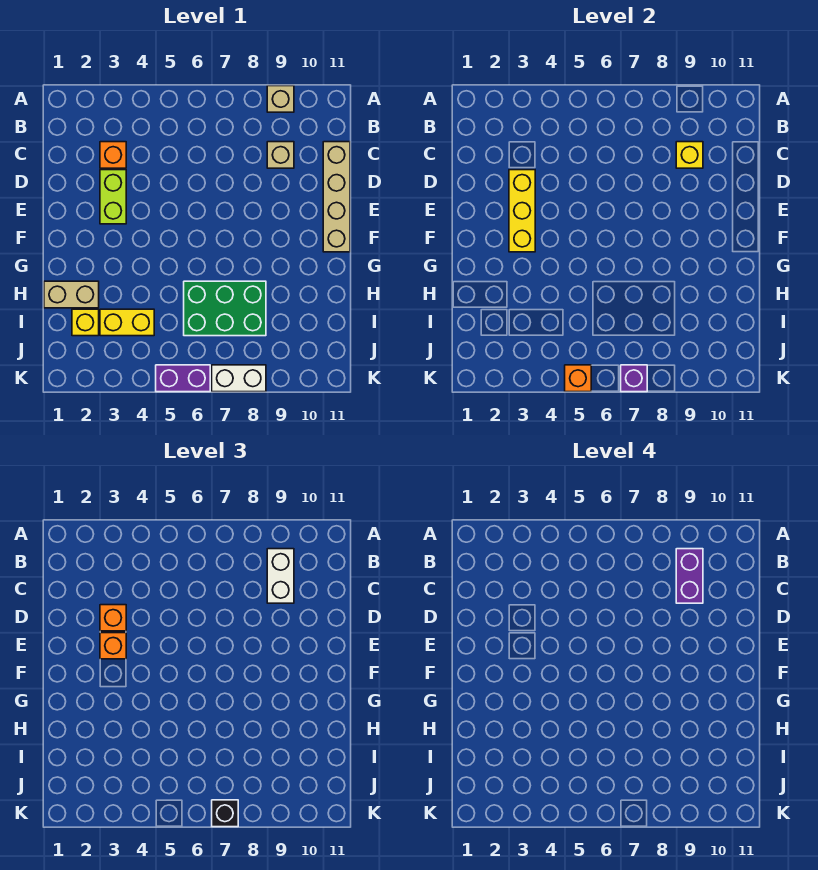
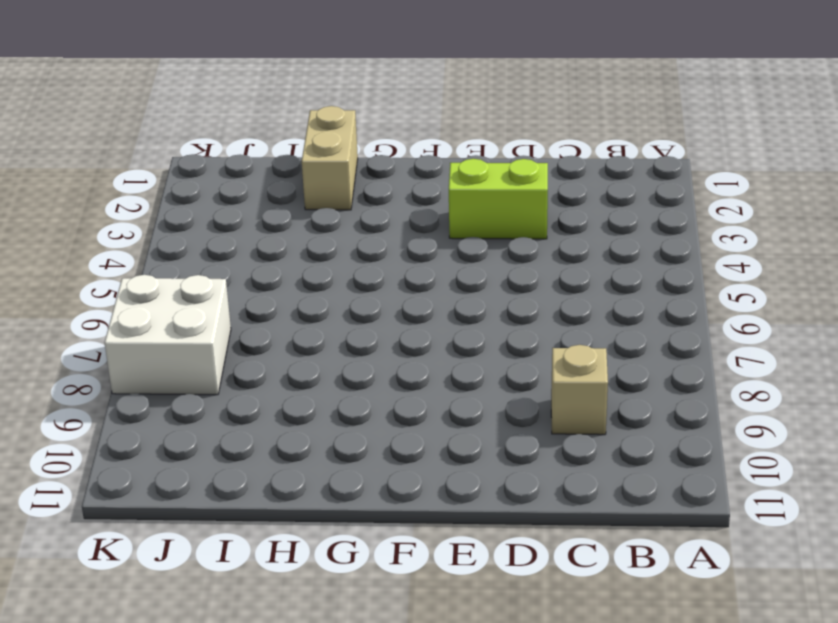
white brick J7:K8 level 1 -> white brick K7:K8 level 1
none -> tan brick A9 level 1
none -> orange brick C3 level 1
none -> tan brick C11:F11 level 1

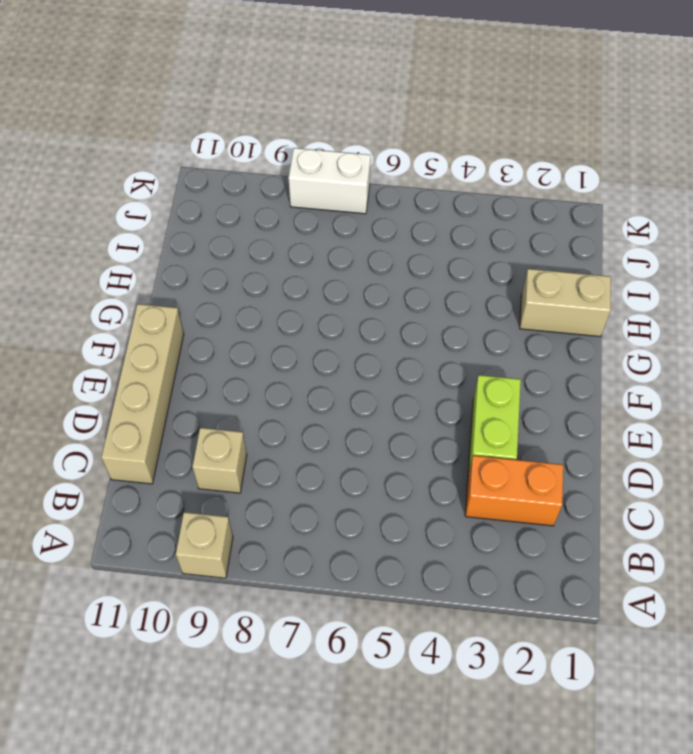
orange brick C2:C3 level 1 -> orange brick C3 level 1
none -> green brick H6:I8 level 1
none -> yellow brick I2 level 1
none -> yellow brick I3:I4 level 1

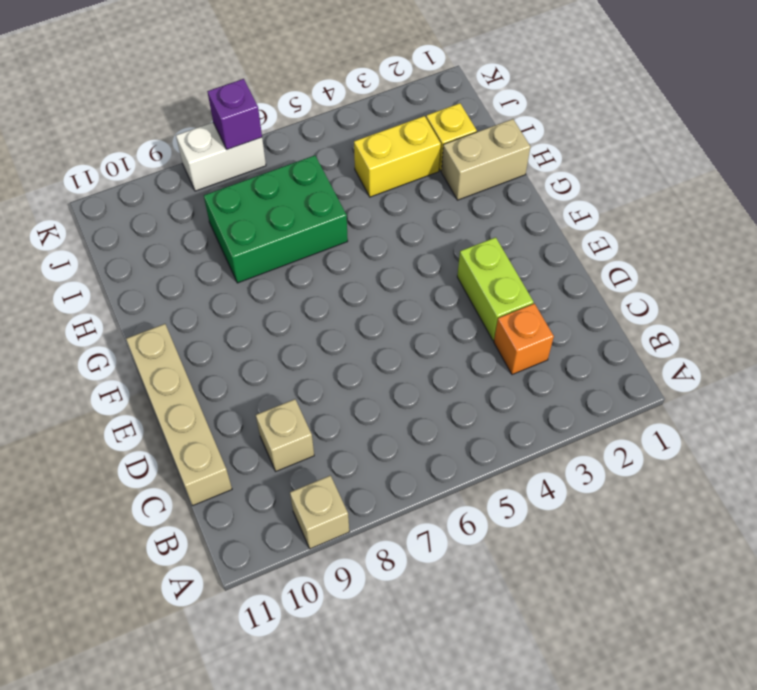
none -> purple brick K5:K6 level 1
none -> yellow brick C9 level 2
none -> yellow brick D3:F3 level 2

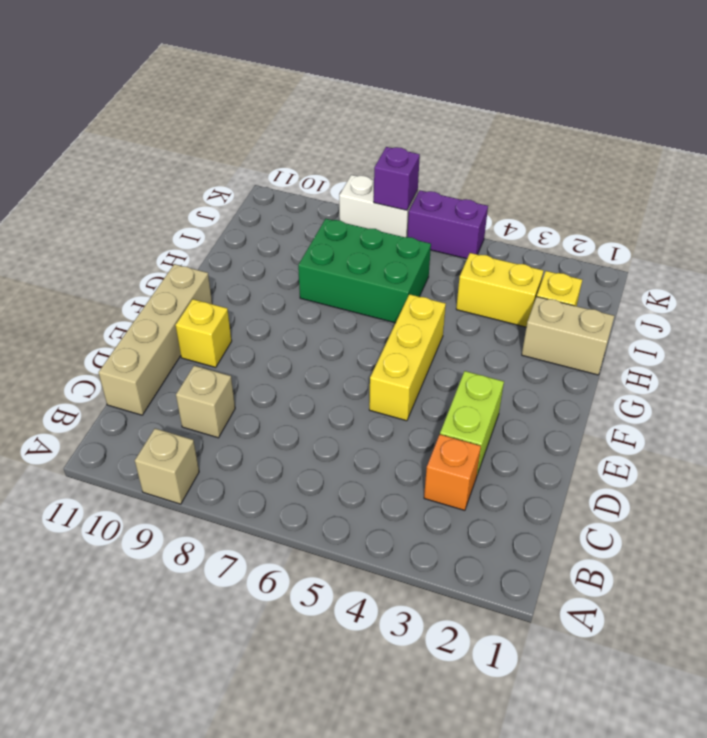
yellow brick E5:G5 level 1 -> yellow brick D3:F3 level 2
yellow brick E10 level 1 -> yellow brick C9 level 2
none -> orange brick K5 level 2
none -> white brick B9:C9 level 3
none -> orange brick D3 level 3

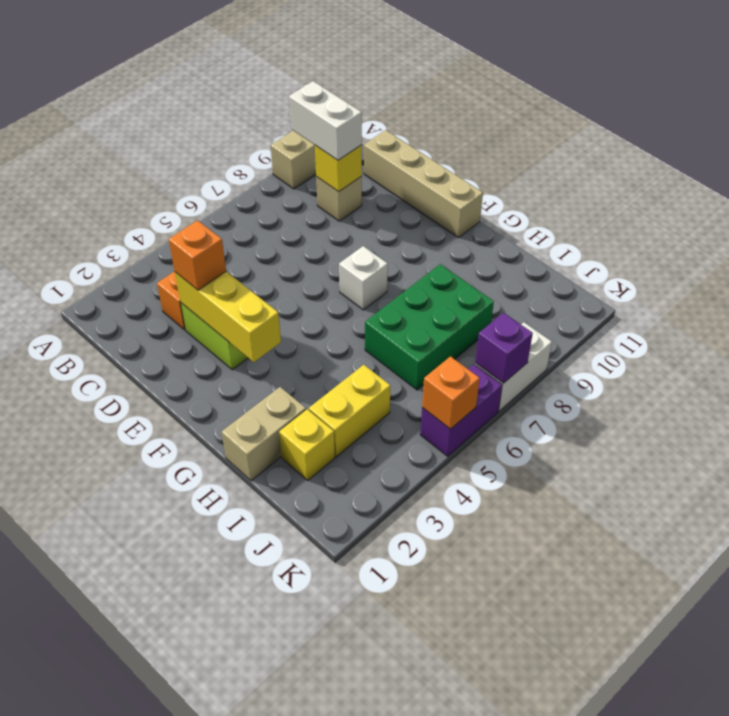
white brick F7 level 1 -> none
none -> orange brick E3 level 3
none -> black brick K7 level 3
none -> purple brick B9:C9 level 4

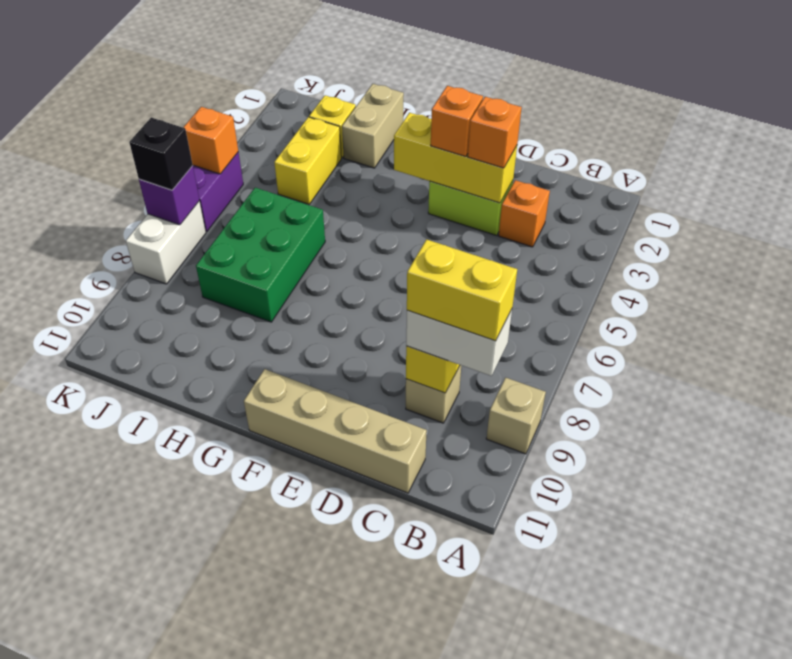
yellow brick B9:C9 level 4 -> purple brick B9:C9 level 4

